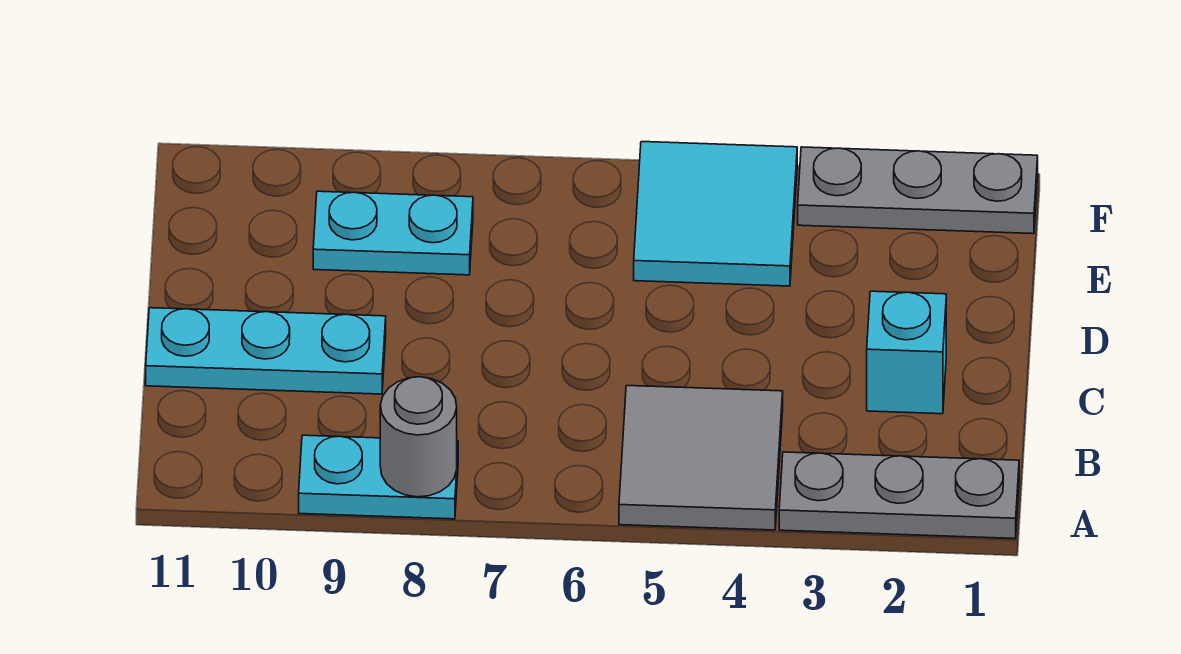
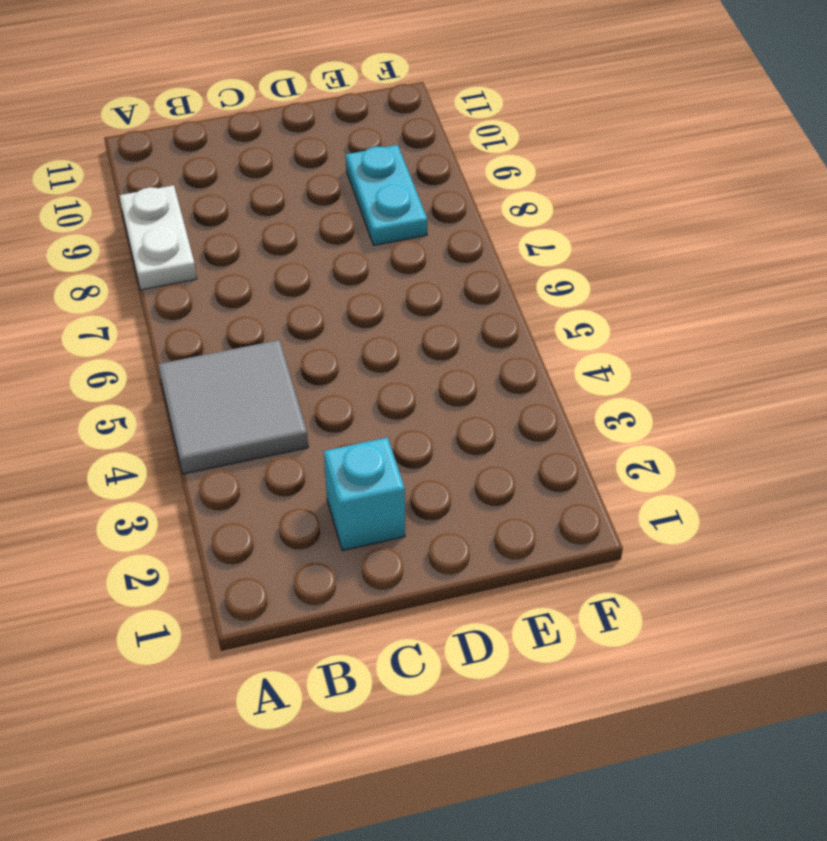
white plate A8:A9 level 1 -> cyan plate A8:A9 level 1
none -> grey plate A1:A3 level 1
none -> cyan plate C9:C11 level 1

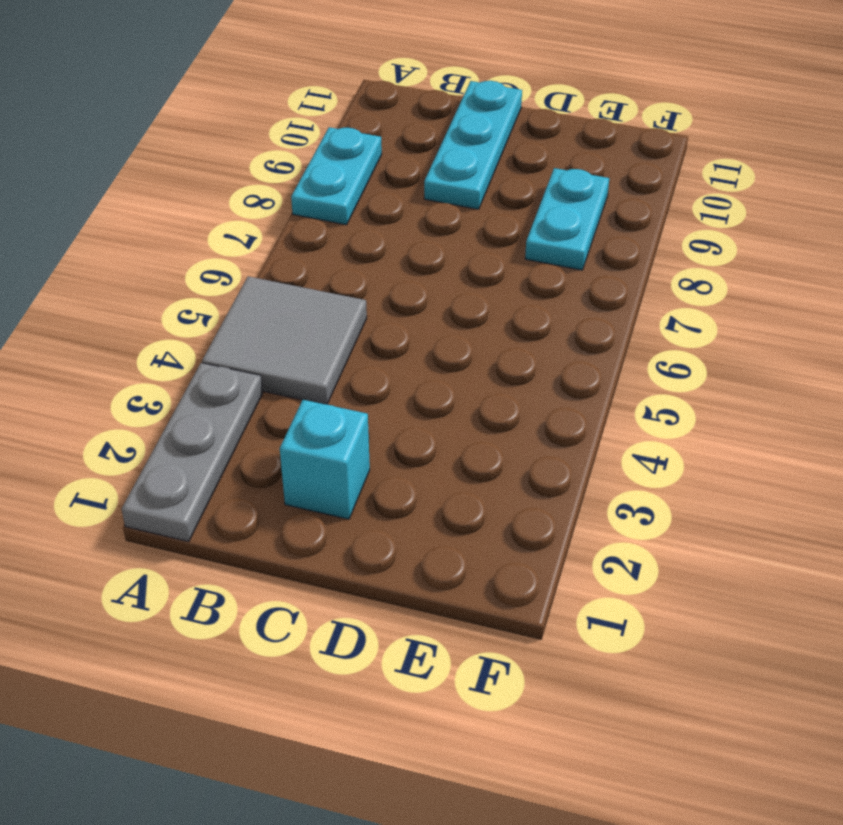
none -> cyan tile E4:F5 level 1
none -> grey plate F1:F3 level 1

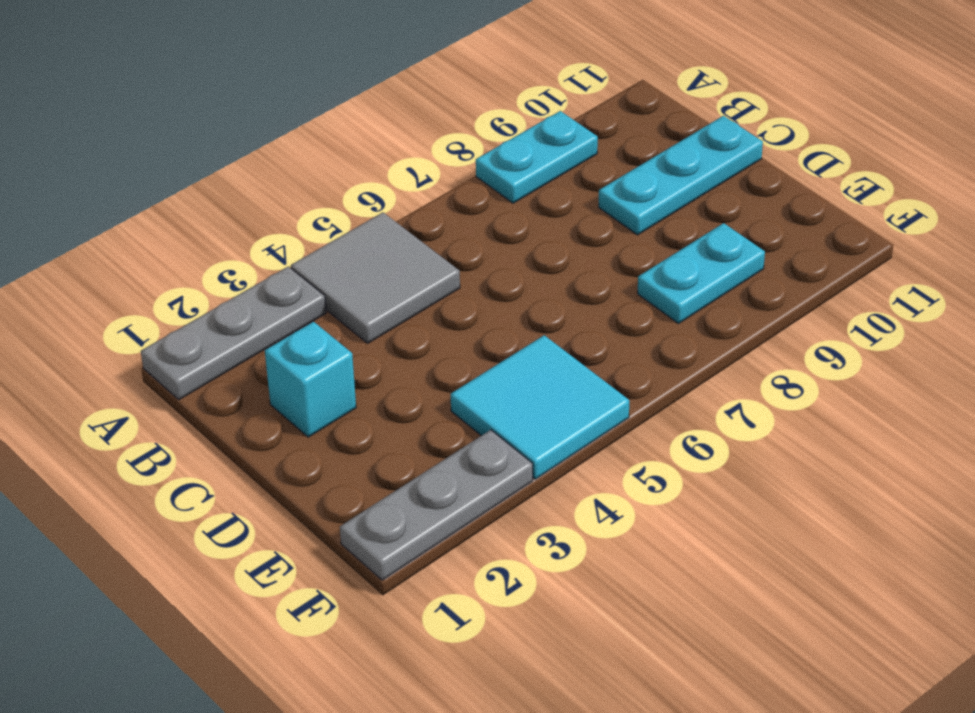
none -> grey round brick A8 level 2

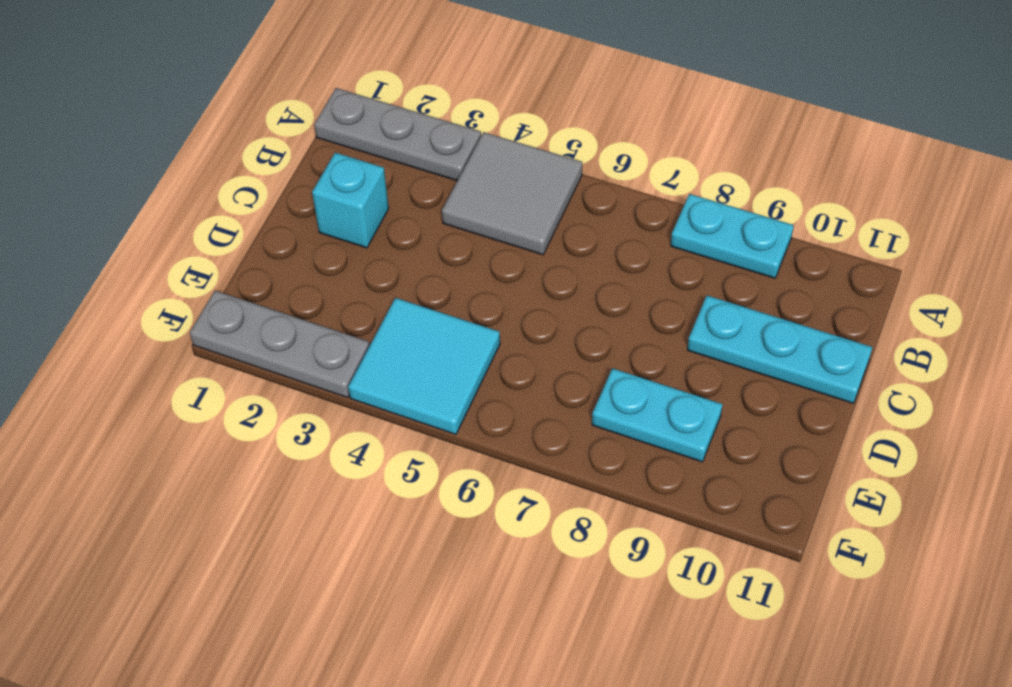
none -> grey round brick A8 level 2

